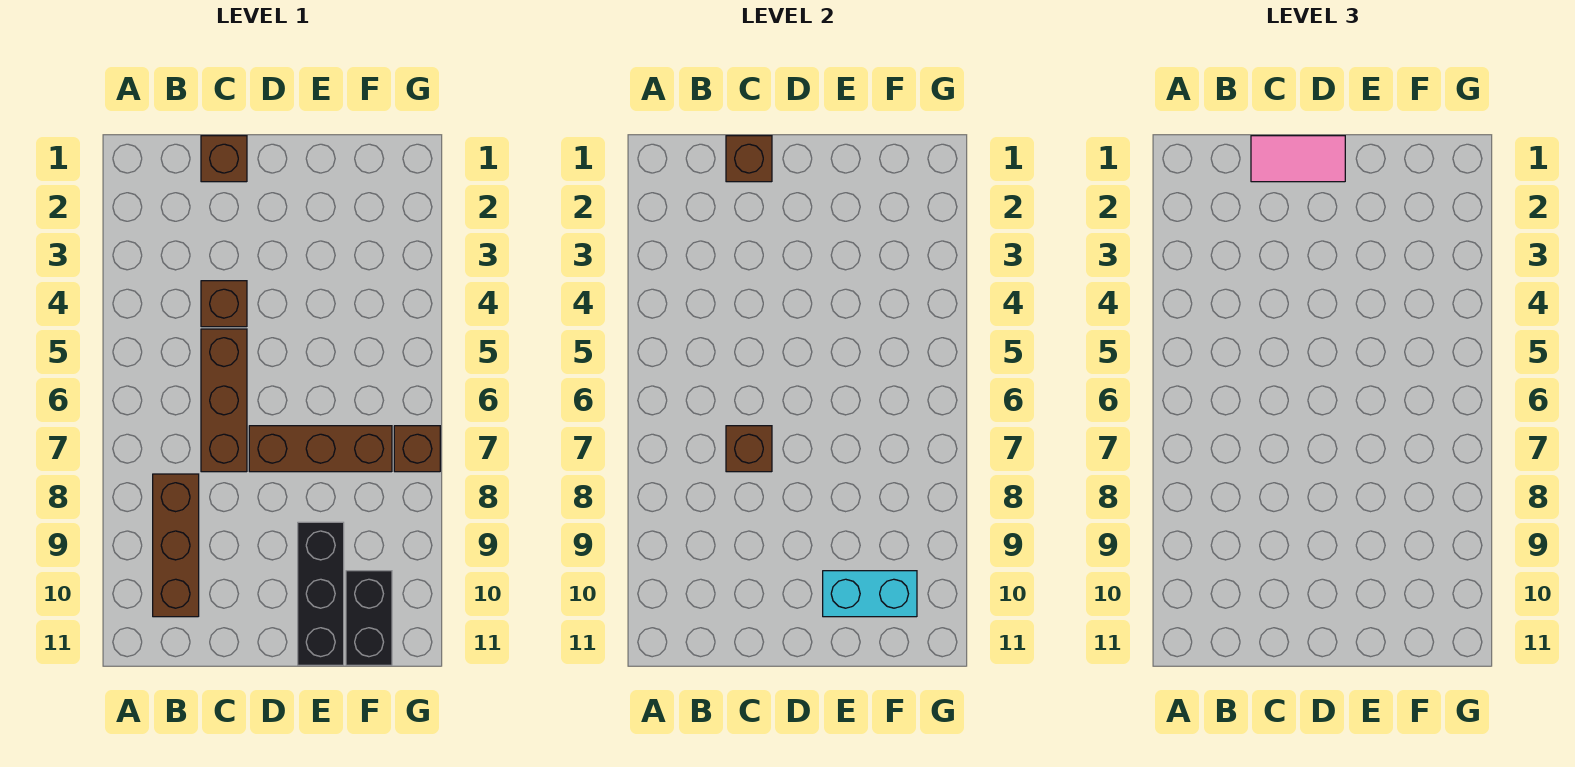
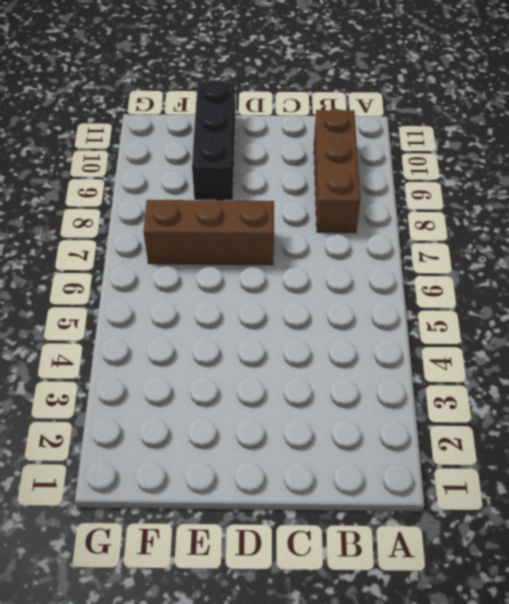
none -> brown brick C1 level 1
none -> brown brick C4 level 1
none -> brown brick C5:C7 level 1

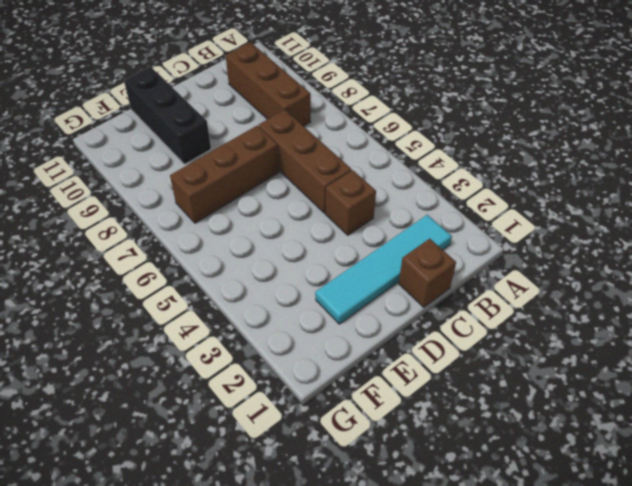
cyan tile B2:E2 level 1 -> none
none -> black brick F10:F11 level 1
none -> brown brick G7 level 1
none -> brown brick C1 level 2

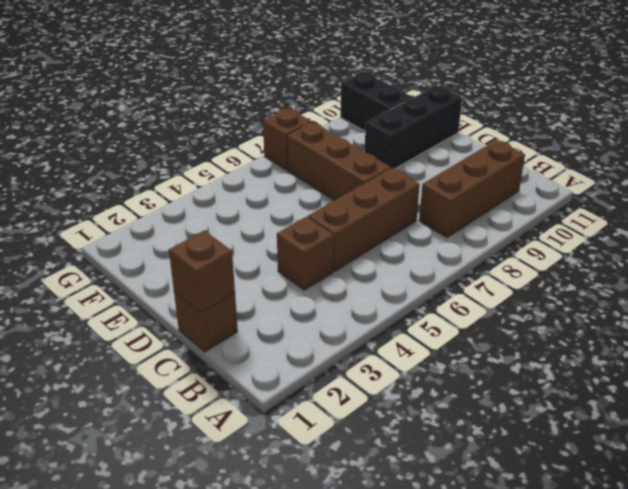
black brick F10:G10 level 1 -> black brick F10:F11 level 1
none -> brown brick C7 level 2
none -> cyan brick E10:F10 level 2
none -> pink tile C1:D1 level 3

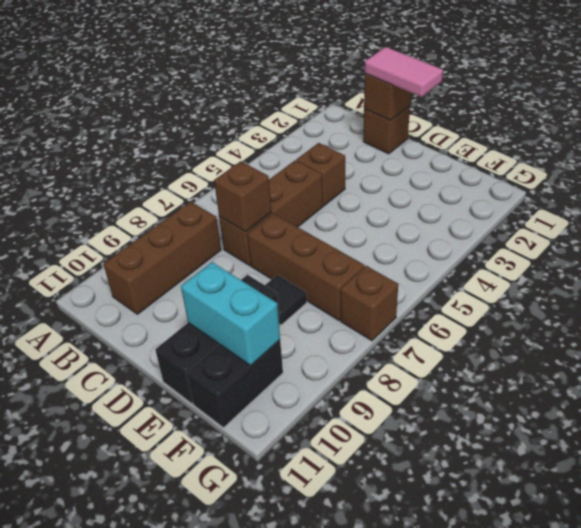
black tile E8 level 1 -> none

